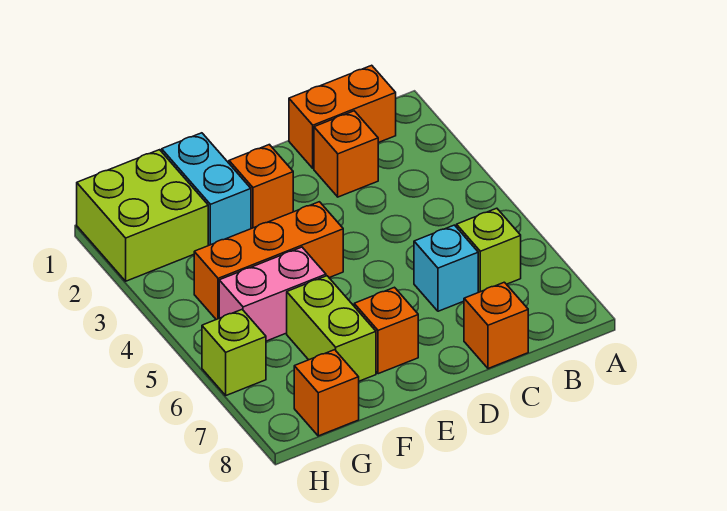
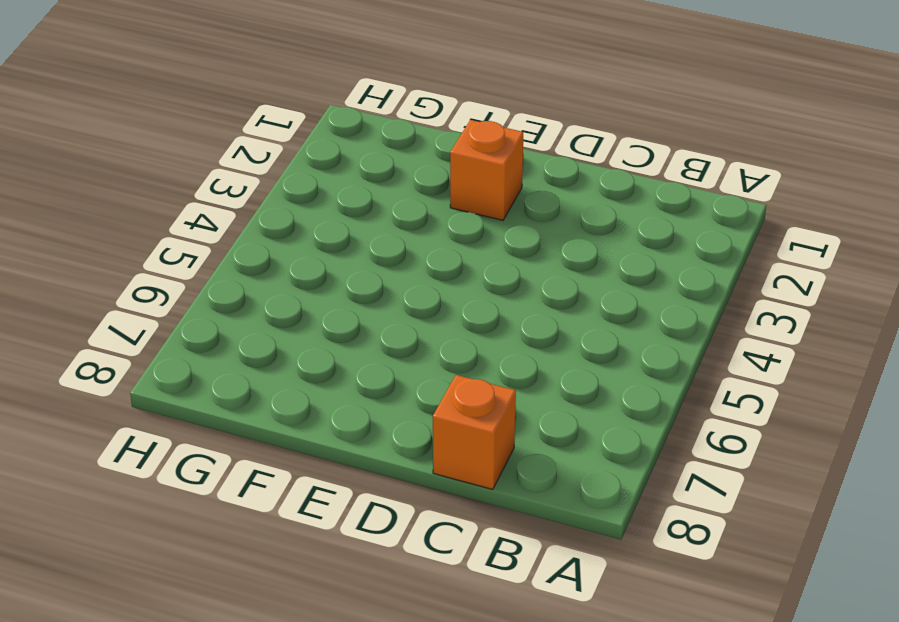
none -> orange brick B1:C1 level 1
none -> lime brick B6 level 1
none -> orange brick C2 level 1

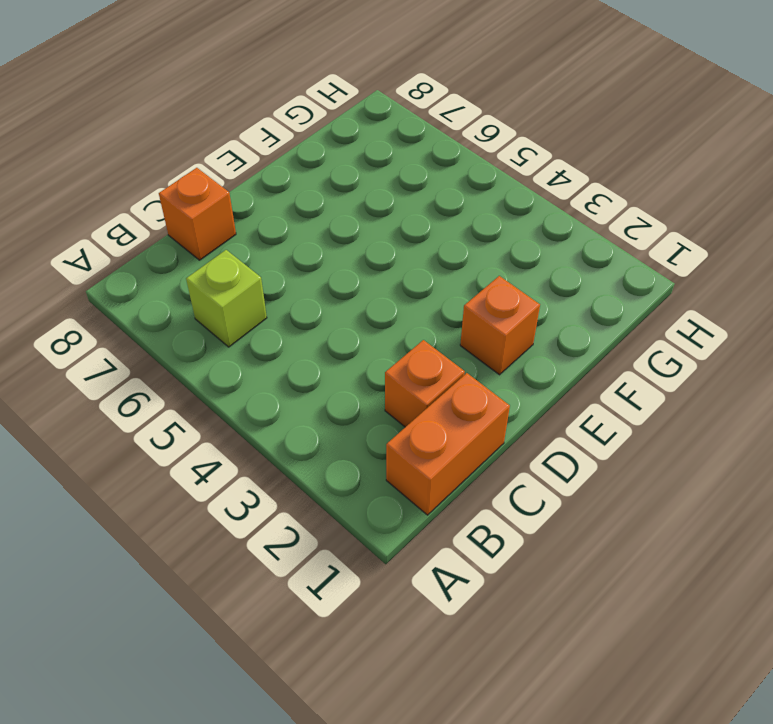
none -> cyan brick C6 level 1
none -> orange brick E4:G4 level 1
none -> orange brick E7 level 1

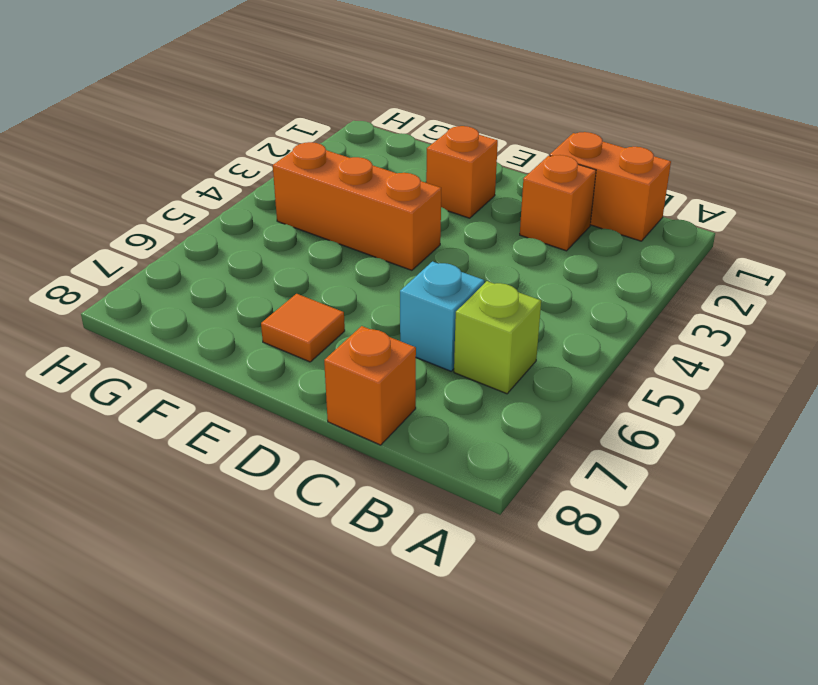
orange tile E7 level 1 -> orange brick E7 level 1
none -> cyan brick F1:F2 level 1
none -> pink brick F5:G5 level 1
none -> lime brick F6:F7 level 1

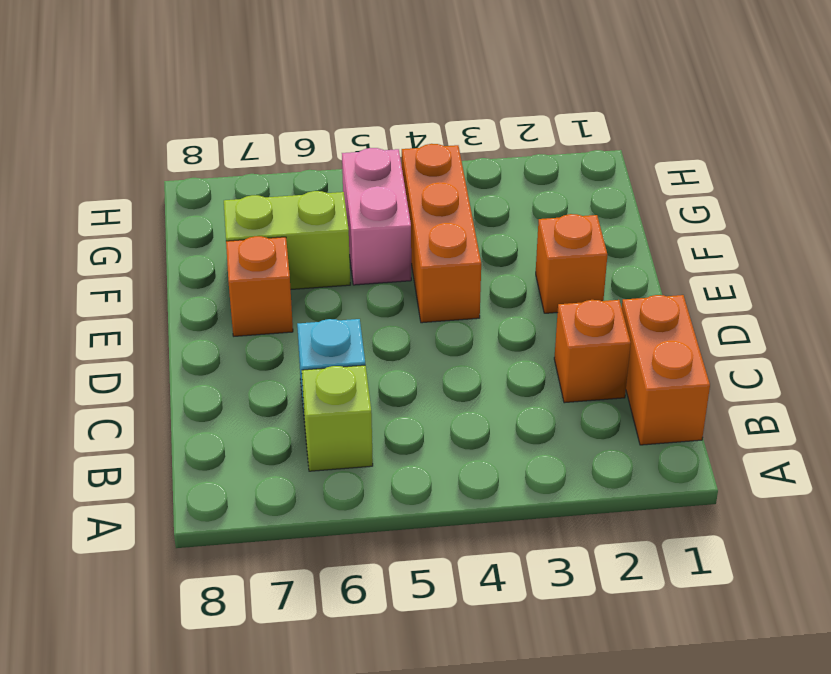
none -> orange brick C8 level 1
none -> cyan brick F1:F2 level 1
none -> lime brick G1:H2 level 1

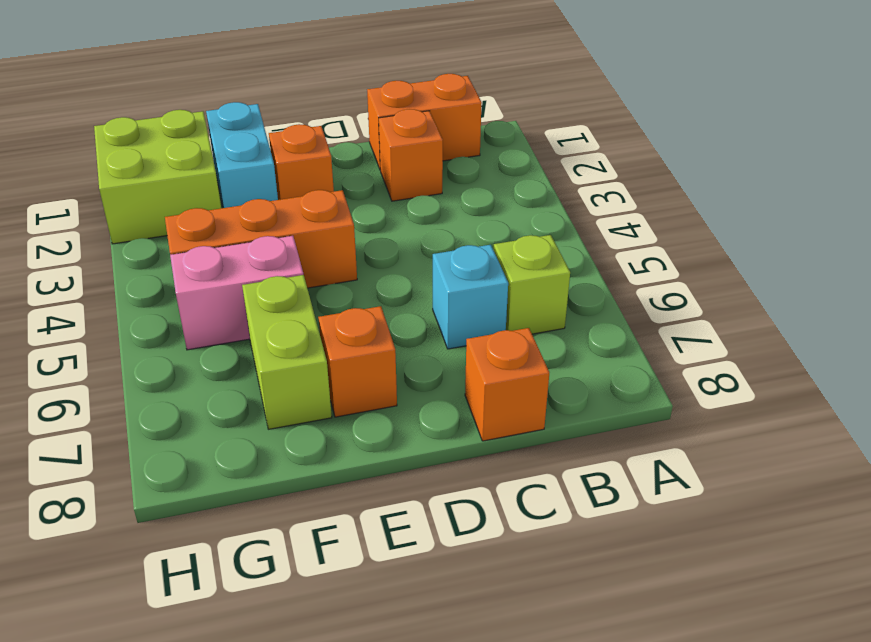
none -> orange brick G8 level 1
none -> lime brick H6 level 1

